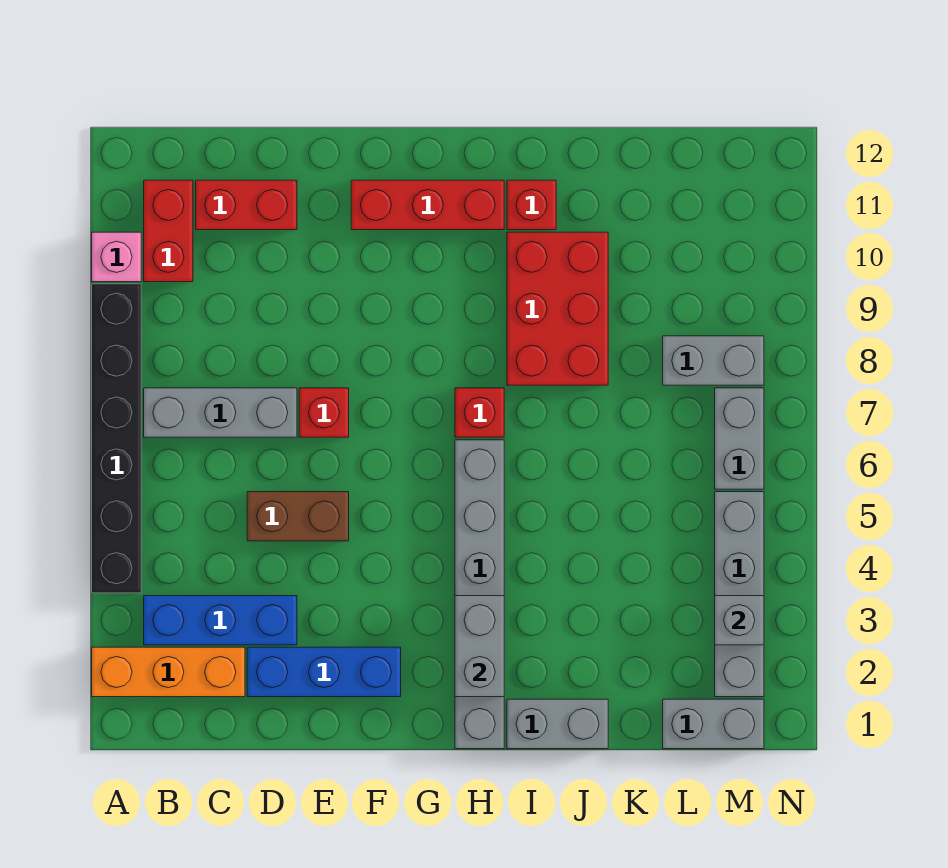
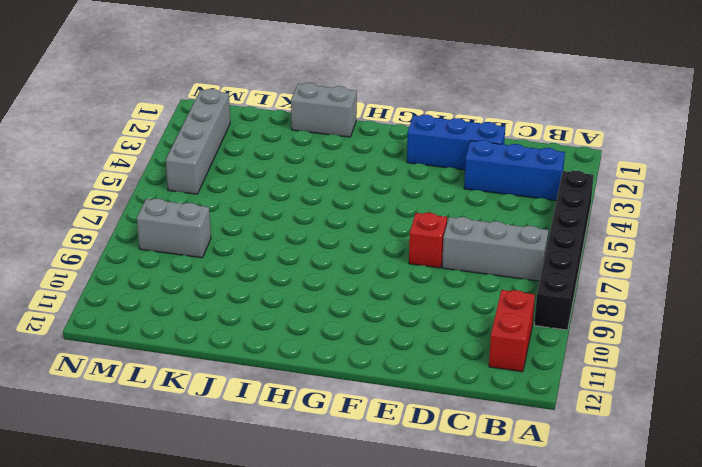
none -> orange brick A2:C2 level 1
none -> pink brick A10 level 1
none -> red brick C11:D11 level 1

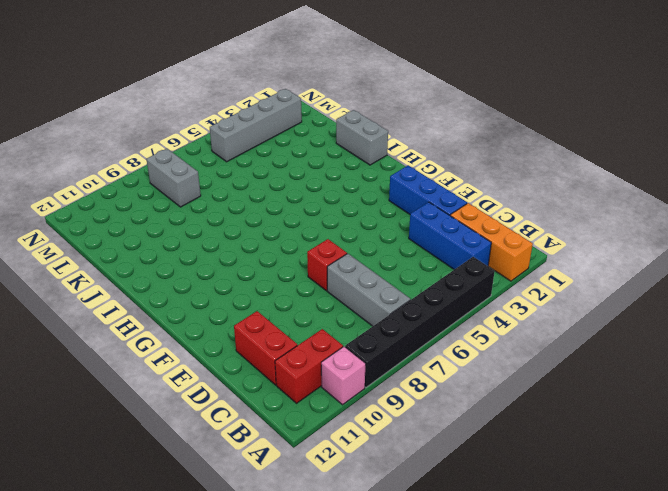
none -> brown brick D5:E5 level 1
none -> red brick F11:H11 level 1
none -> grey brick H1:H6 level 1

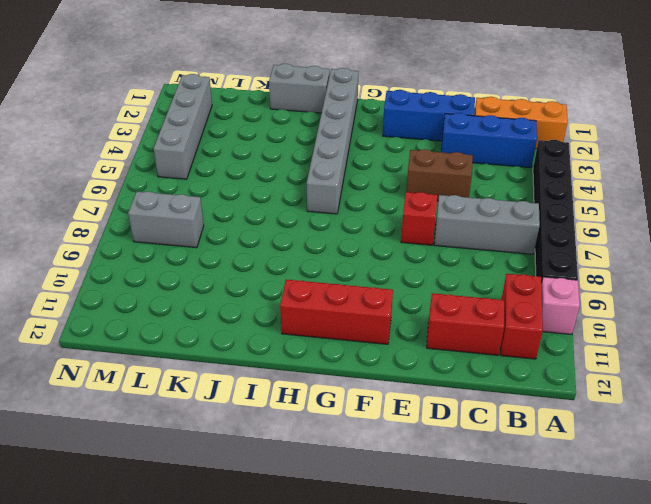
none -> red brick H7 level 1
none -> red brick I8:J10 level 1
none -> red brick I11 level 1

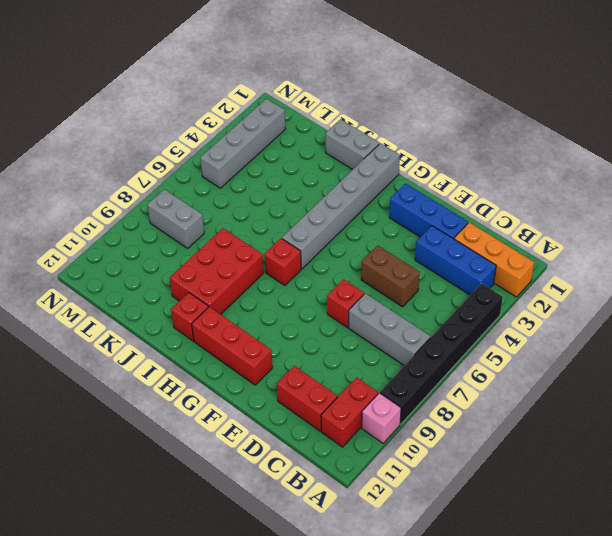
none -> grey brick L1:M1 level 1
none -> grey brick M6:M7 level 1
none -> grey brick H2:H3 level 2

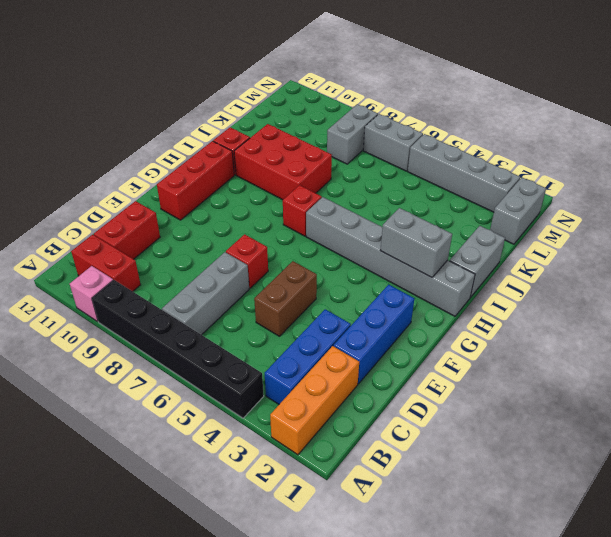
none -> grey brick M3 level 2

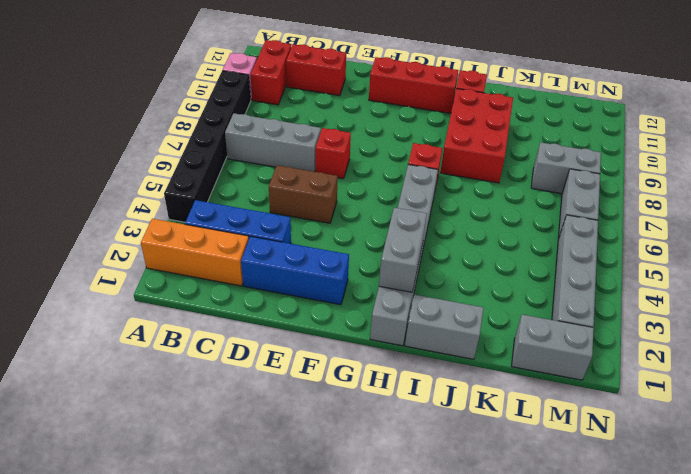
none -> grey brick M3 level 2

